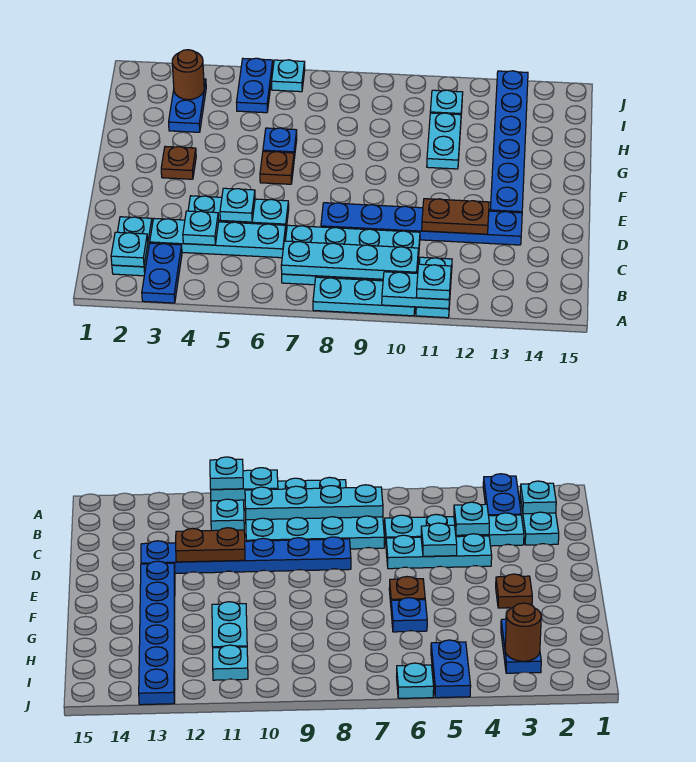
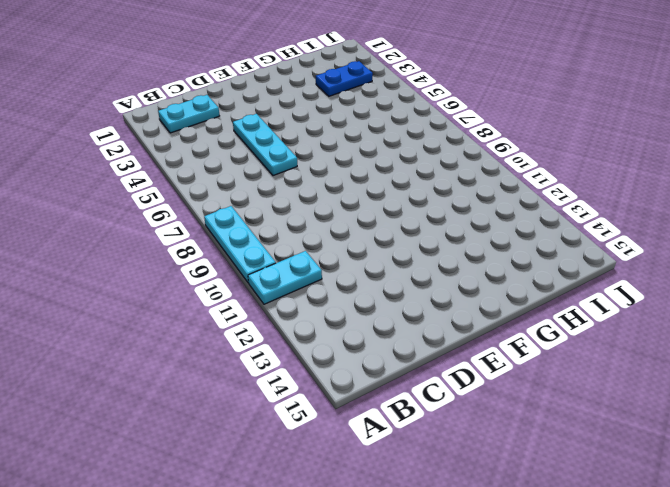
none -> blue plate A3:B3 level 1
none -> cyan plate B7:C10 level 1
none -> cyan plate C3:C6 level 1

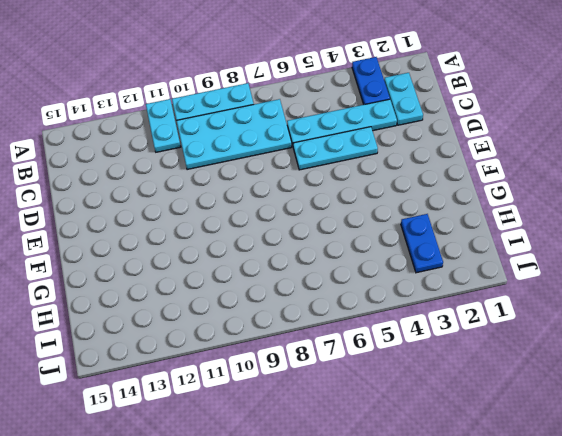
none -> blue plate D8:D13 level 1
none -> blue plate E13:J13 level 1
none -> brown plate F3 level 1

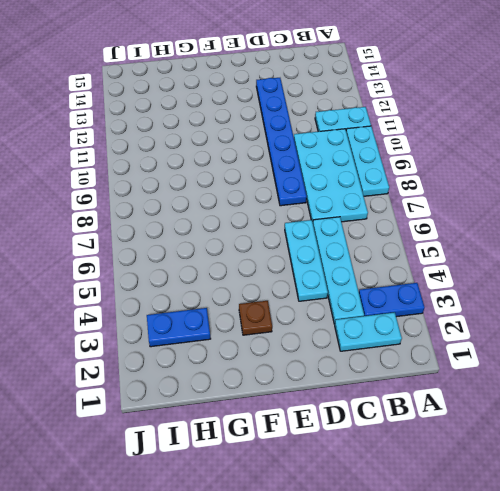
none -> blue plate E13:J13 level 1
none -> brown plate F6 level 1
none -> blue plate G6 level 1

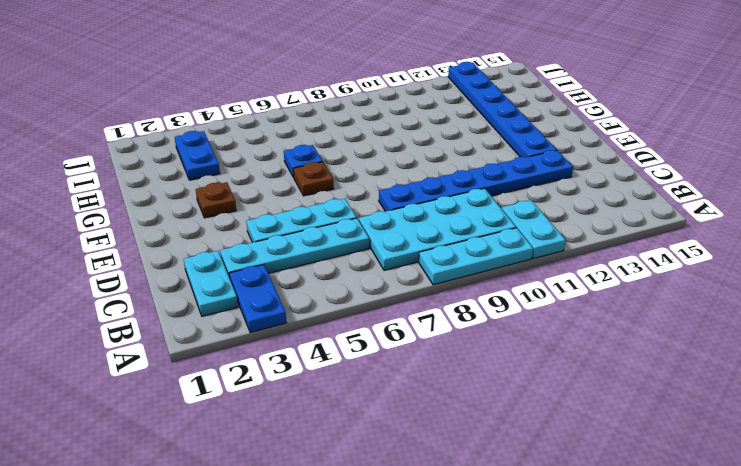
none -> cyan plate G11:H11 level 1
none -> blue plate I5:J5 level 1
none -> cyan plate I11 level 1

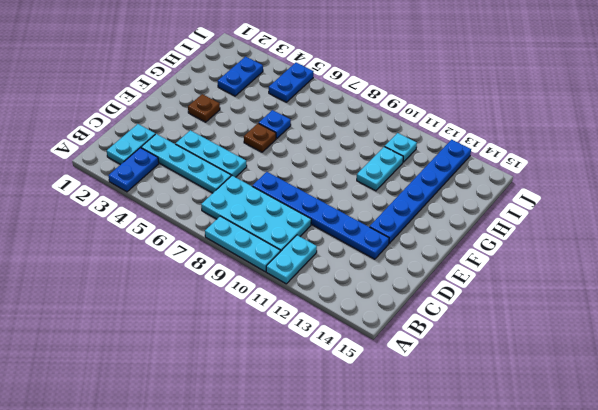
none -> cyan plate J6 level 1
none -> cyan plate A10:A11 level 2
none -> cyan plate B2 level 2

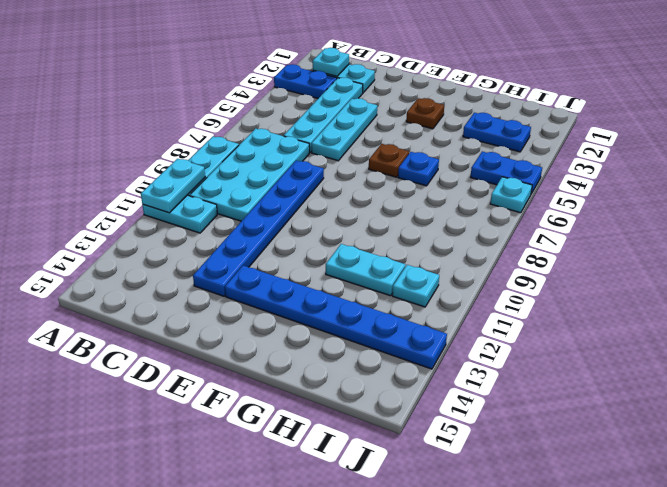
none -> cyan plate B7:B10 level 2
none -> cyan plate C4 level 2
none -> cyan plate D5 level 2

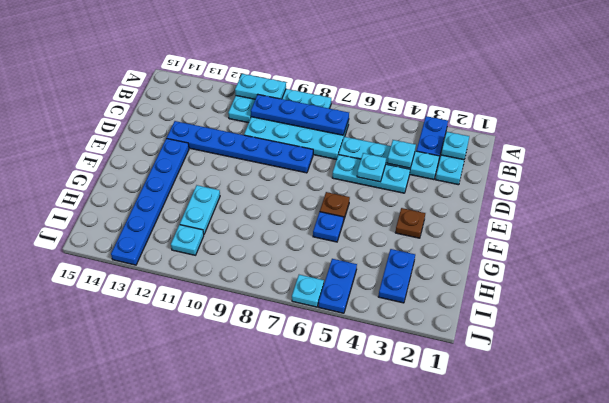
blue plate B7:B10 level 2 -> cyan plate B7:B10 level 2
none -> brown plate D11:D12 level 2
none -> brown round brick I3 level 2
none -> cyan plate A11 level 3

